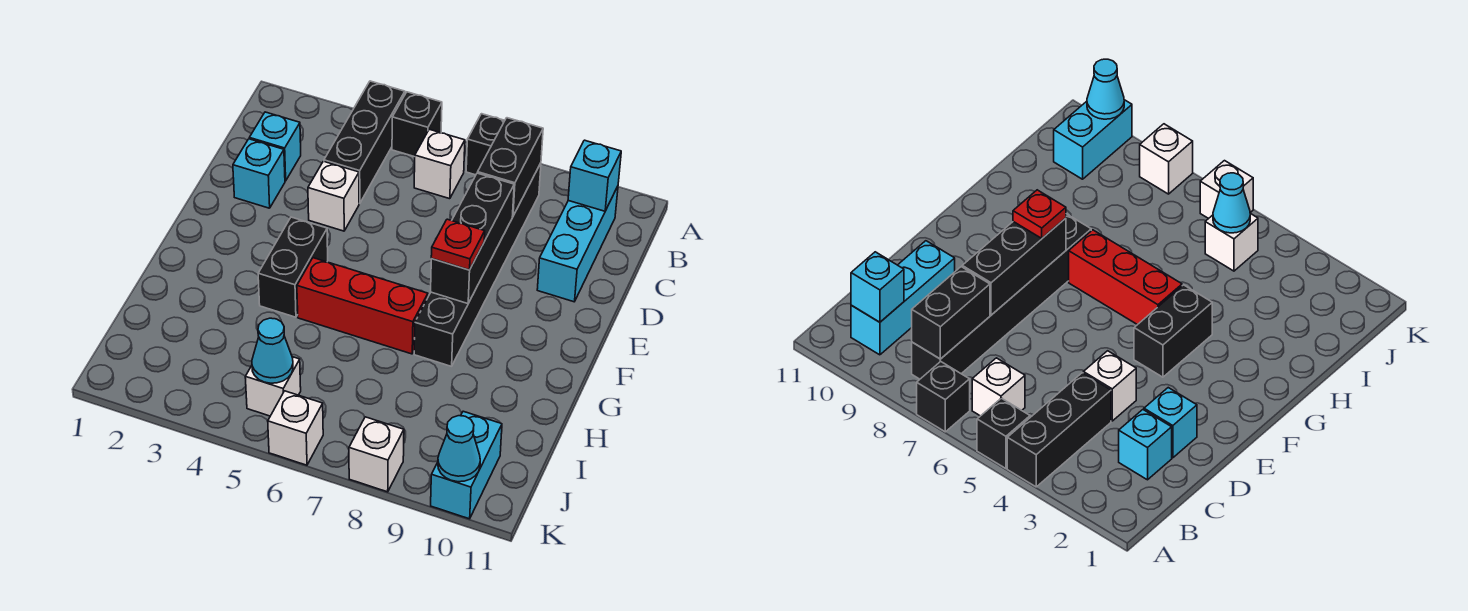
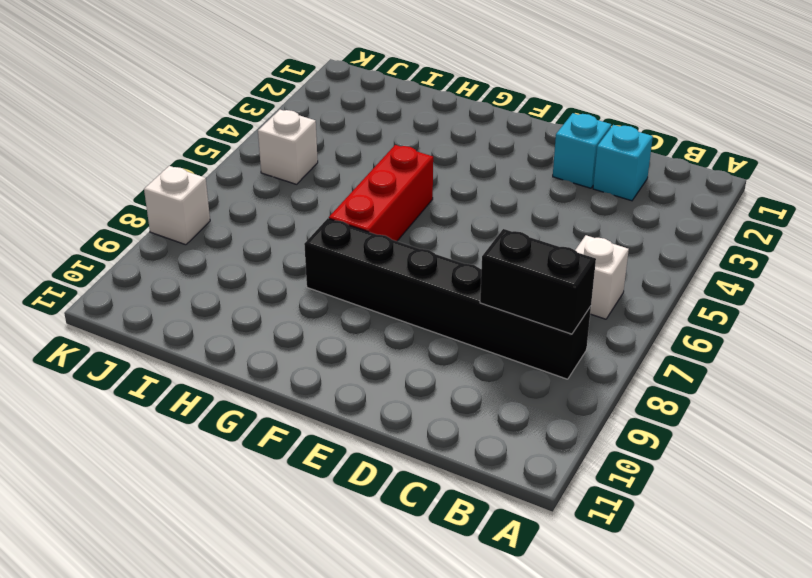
none -> black brick A4:C4 level 1
none -> black brick A5 level 1
none -> black brick A7 level 1

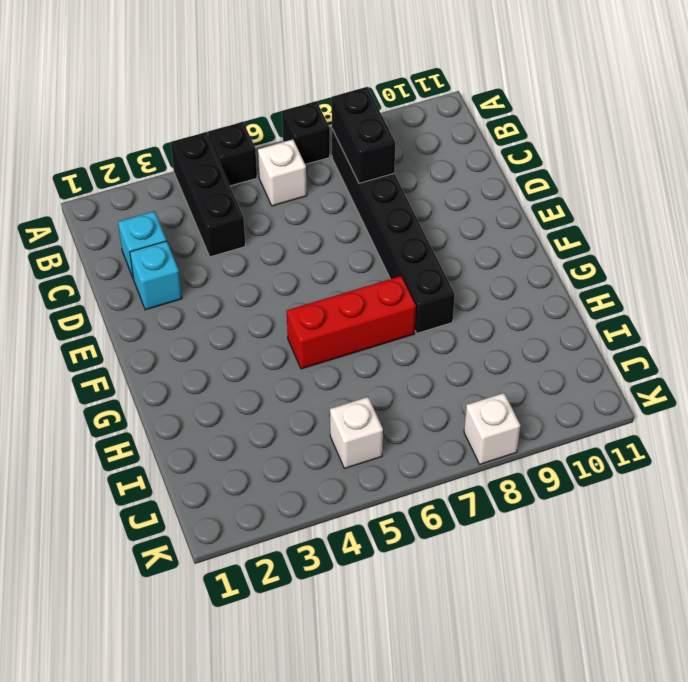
none -> cyan brick B10:D10 level 1
none -> white brick D4 level 1
none -> black brick F4:G4 level 1

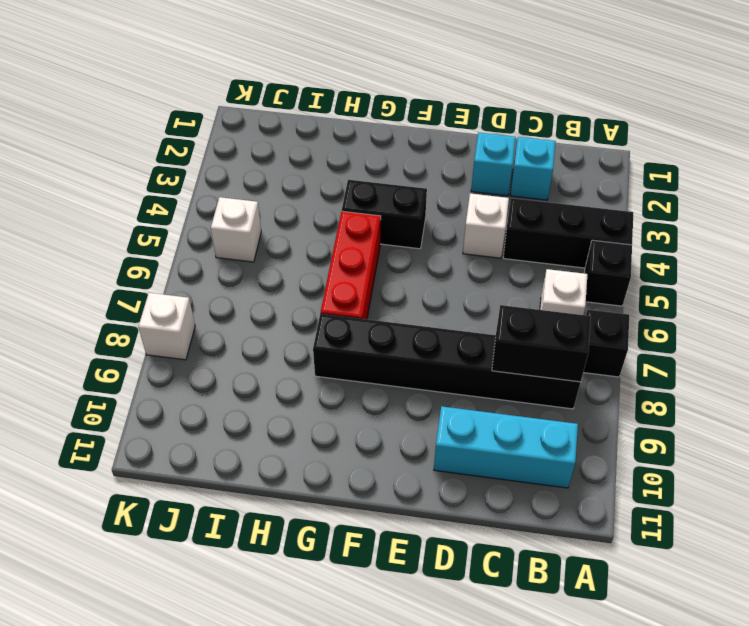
none -> cyan brick J10:K10 level 1
none -> white brick K6 level 1
none -> cyan brick B10 level 2

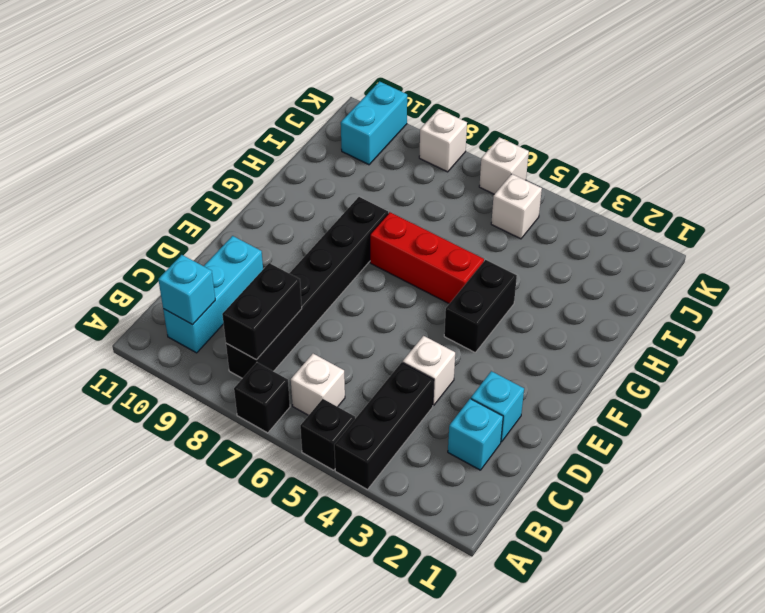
none -> black brick D8:F8 level 2
none -> cyan cone J5 level 2
none -> cyan cone K10 level 2

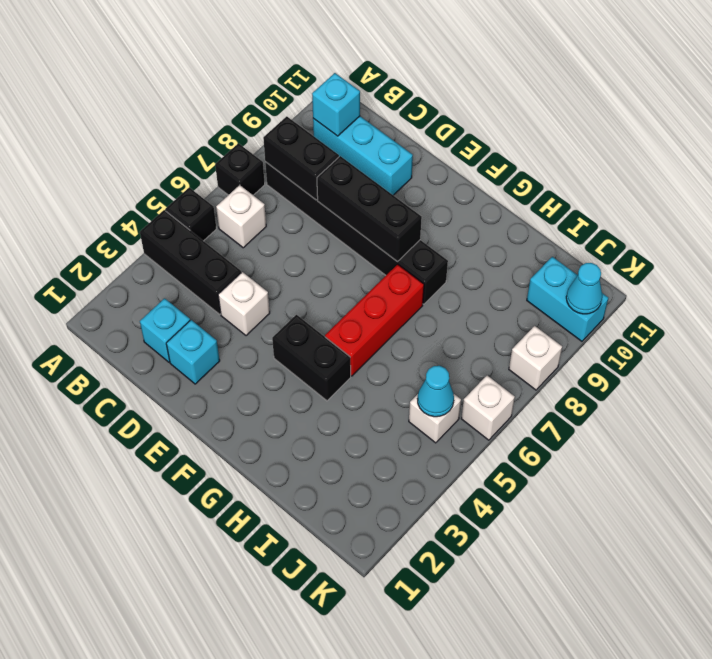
none -> red plate F8 level 3

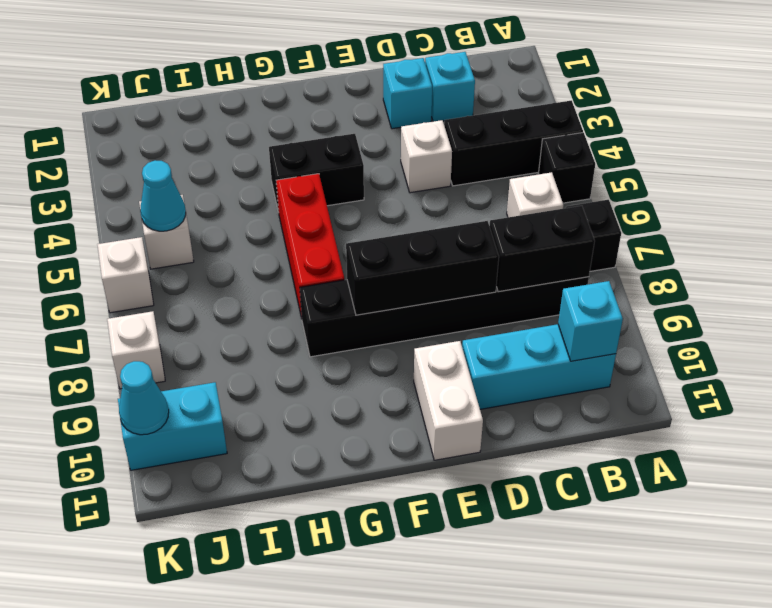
white brick E10:E11 level 1 -> none
none -> red plate F8 level 3

